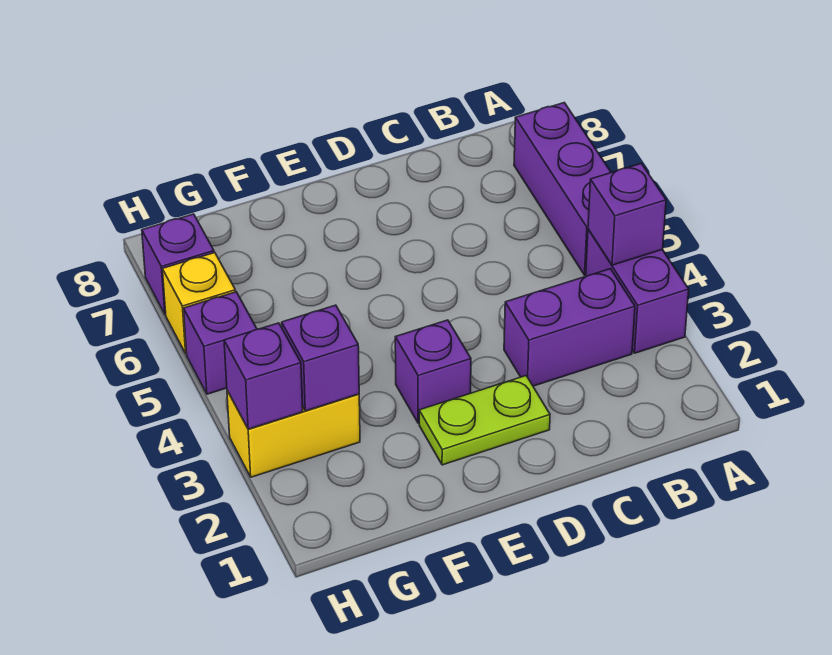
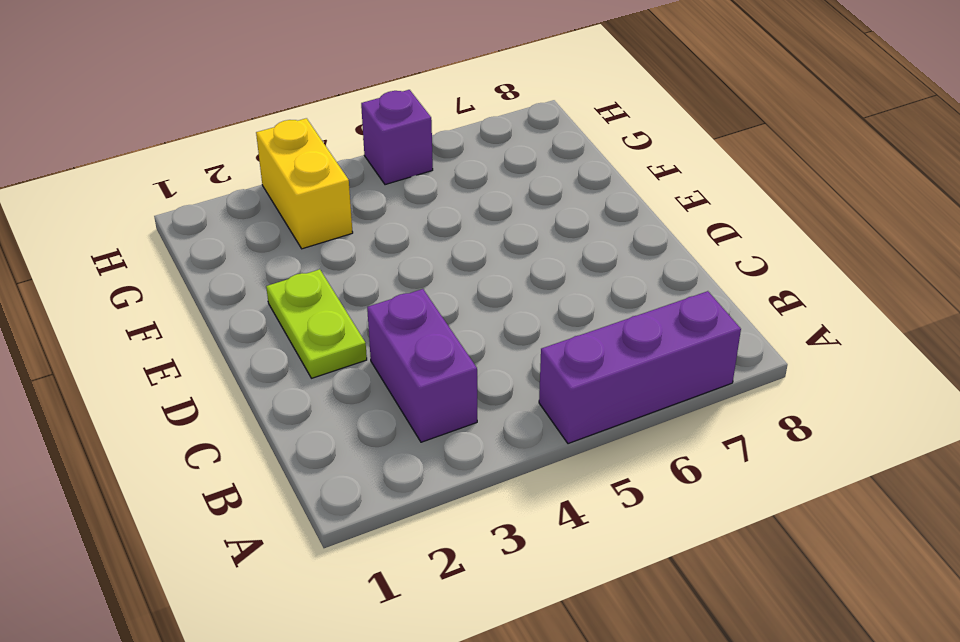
none -> purple brick A3:A4 level 1
none -> purple brick E3 level 1
none -> yellow brick H6 level 1

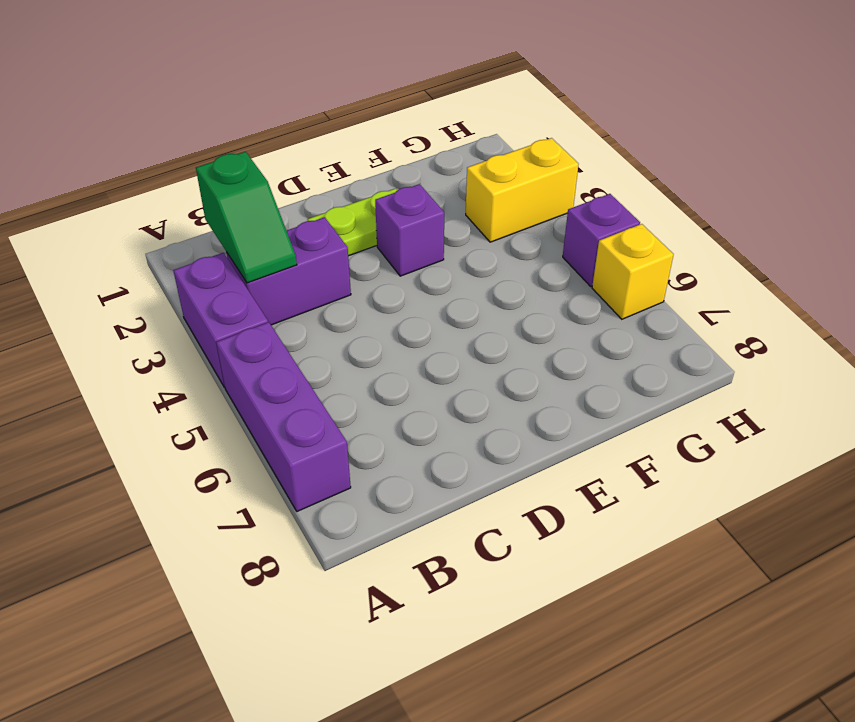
green slope B2:B3 level 2 top 2 -> none
none -> purple brick H7 level 1
none -> purple brick A4 level 2
none -> purple brick G3 level 2

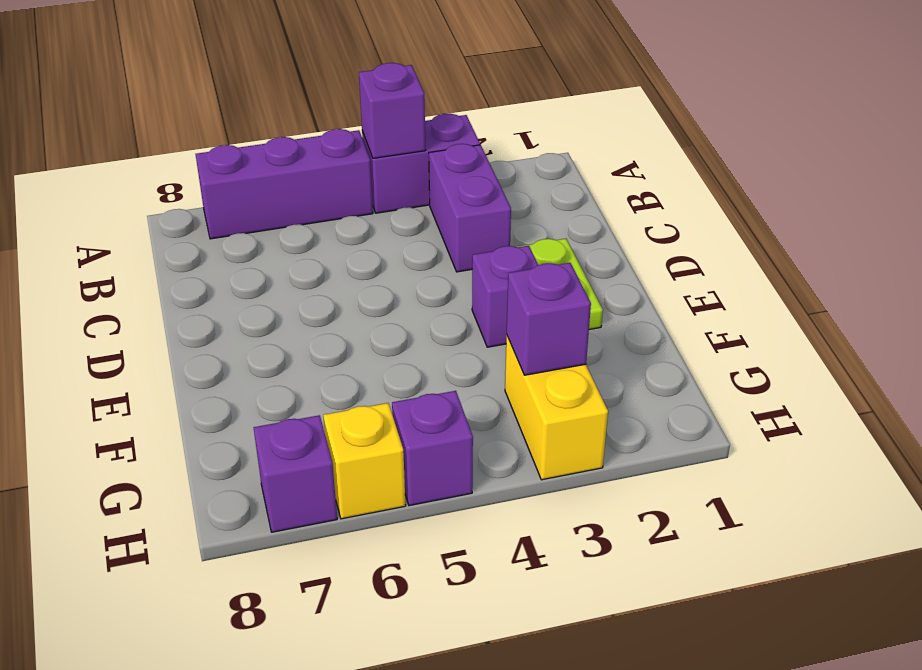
none -> purple brick H3 level 2

